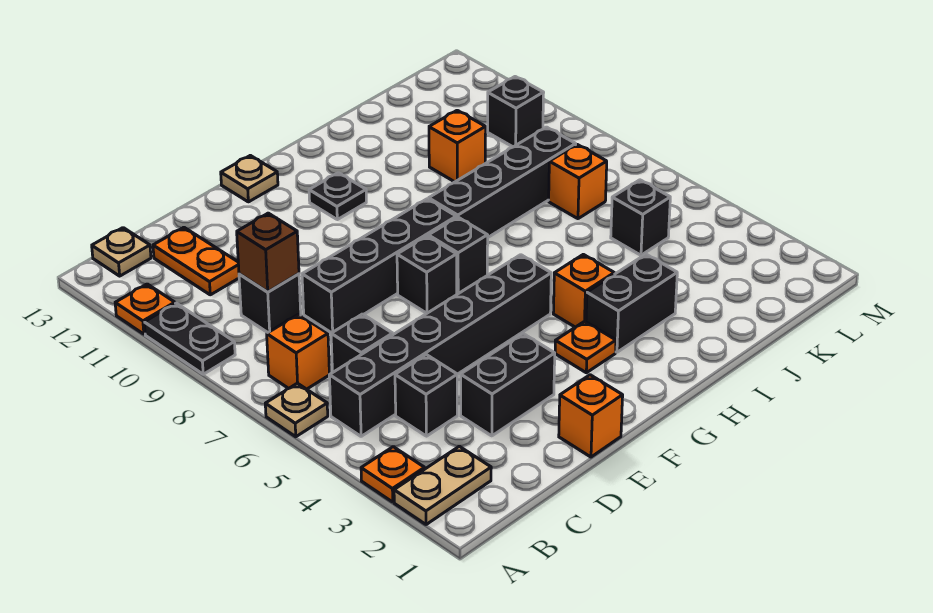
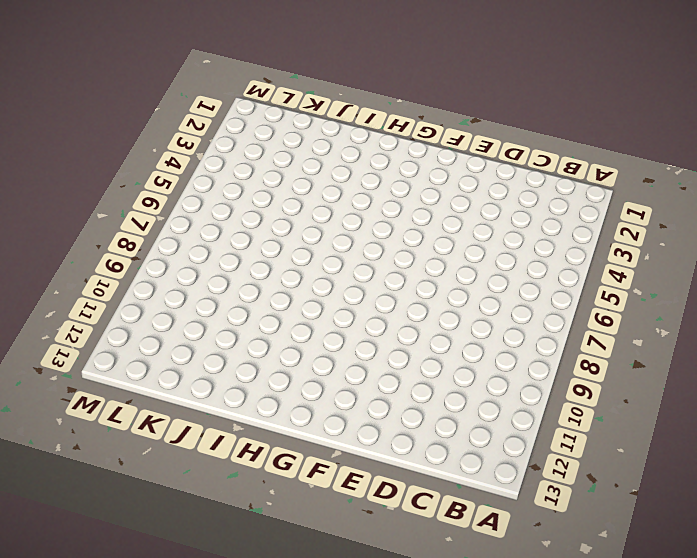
none -> tan plate A2:B2 level 1
none -> orange plate A3 level 1
none -> tan plate A6 level 1

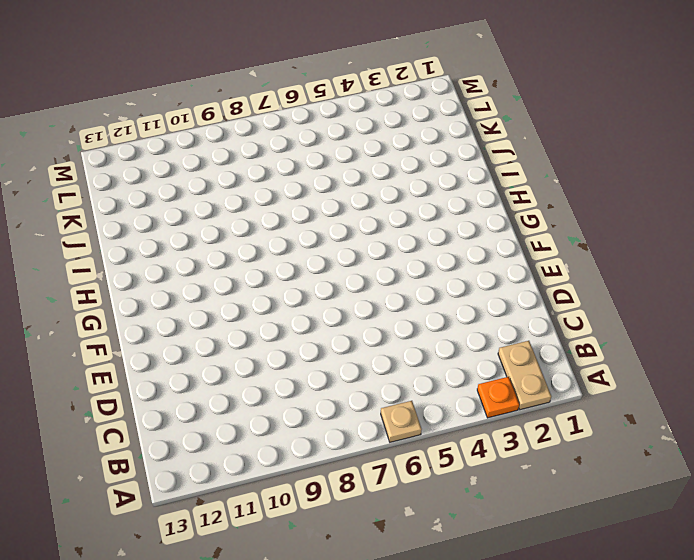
none -> black plate A9:A10 level 1
none -> orange plate A11 level 1
none -> black brick B5:G5 level 1

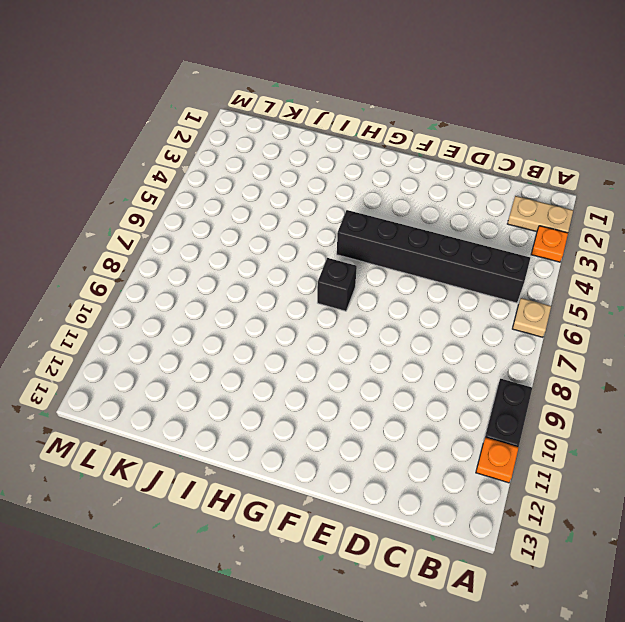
none -> orange brick B7 level 1
none -> tan plate B13 level 1
none -> black brick C4 level 1

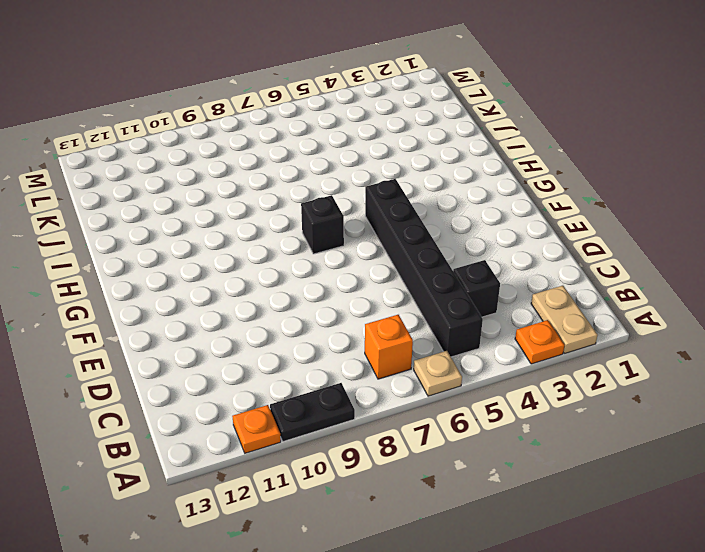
none -> tan plate B13 level 1
none -> black brick C6 level 1
none -> black brick C9 level 1

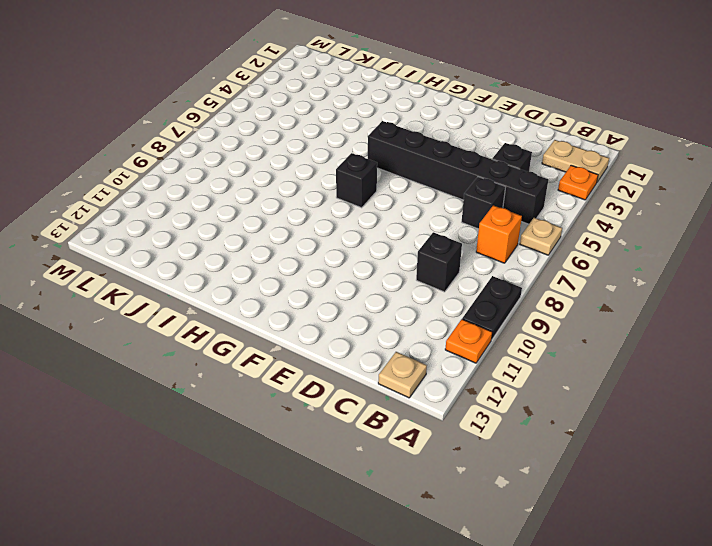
none -> orange plate C11:C12 level 1
none -> black brick D3:E3 level 1
none -> black brick D8:G8 level 1

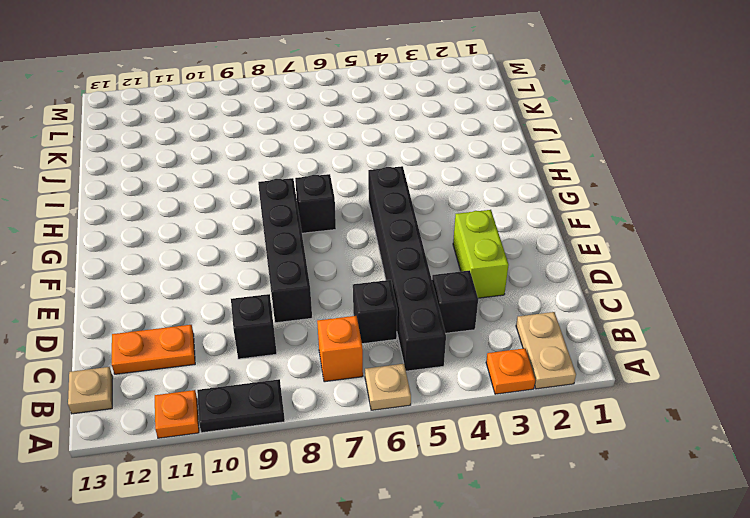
lime brick D3:E3 level 1 -> black brick D3:E3 level 1
none -> orange brick E1 level 1
none -> black brick F7 level 1
none -> tan plate F13 level 1

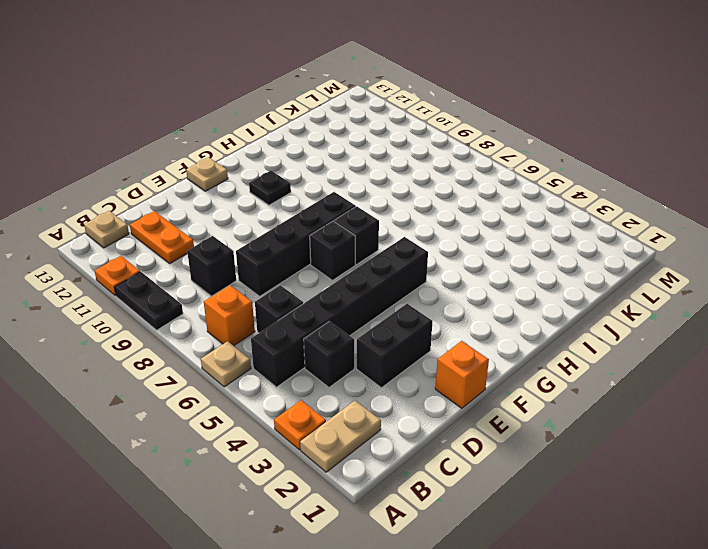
none -> orange plate G3 level 1
none -> black brick H3:I3 level 1
none -> orange brick H4 level 1

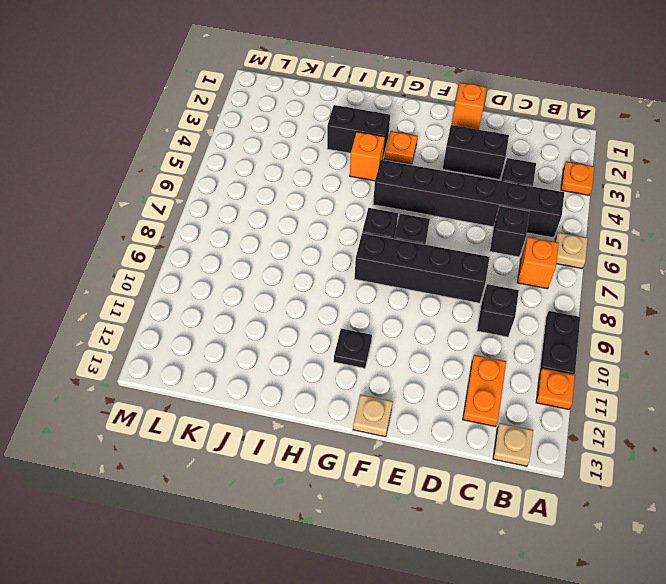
none -> tan plate A2:B2 level 1
none -> black brick H8:K8 level 1
none -> orange brick J10 level 1

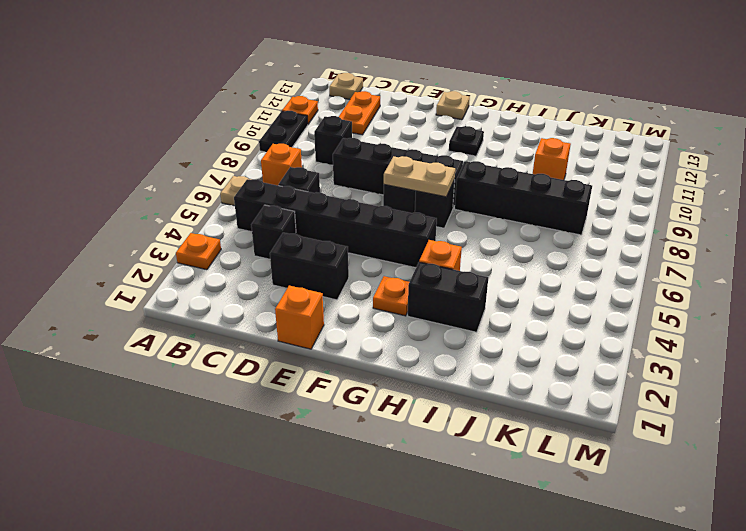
tan plate F7:G7 level 2 -> tan plate A2:B2 level 1
none -> black brick K5 level 1
none -> orange brick K7 level 1
none -> black brick L10 level 1

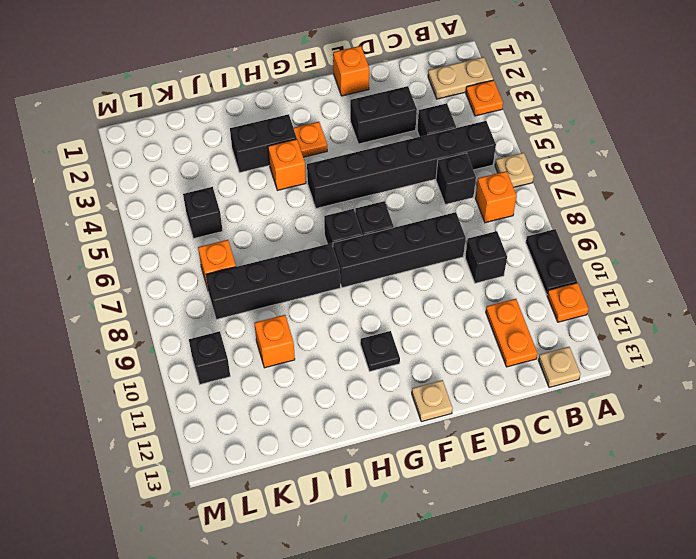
none -> brown brick C9 level 2

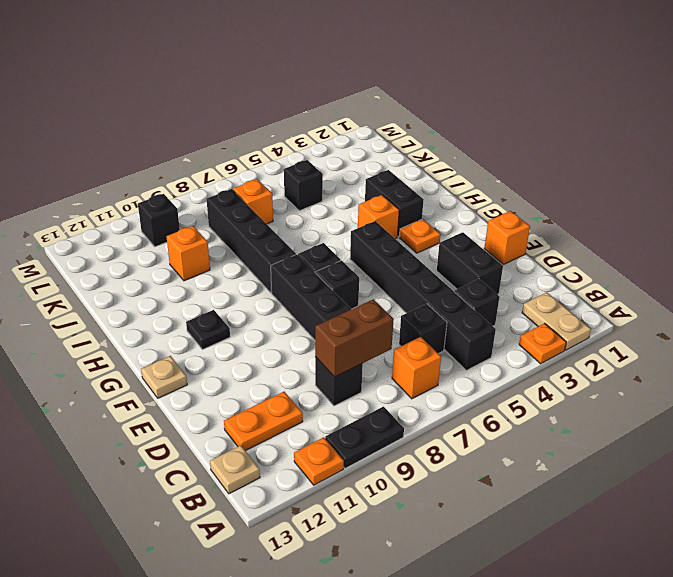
brown brick C8:C9 level 2 -> brown brick C9 level 2
none -> tan plate A6 level 1

